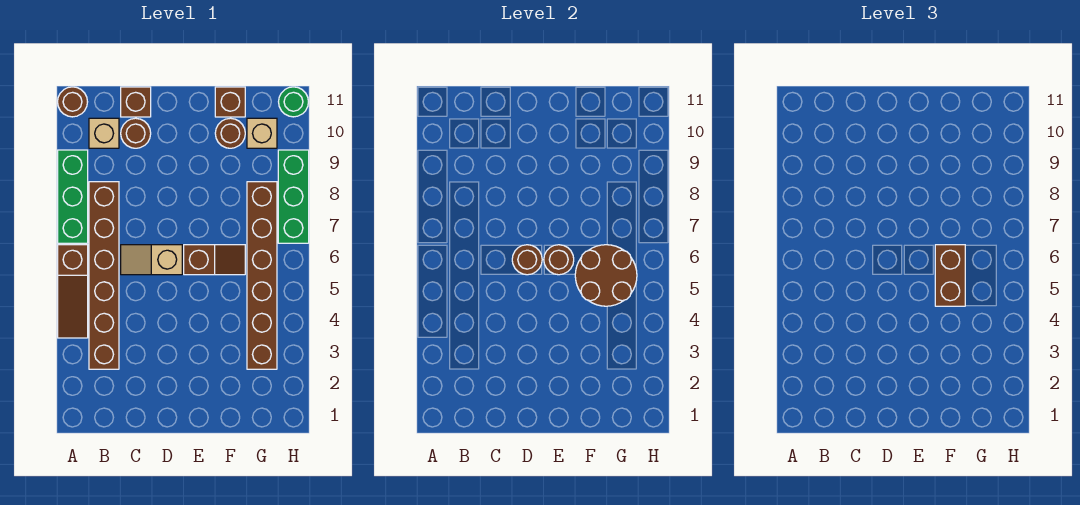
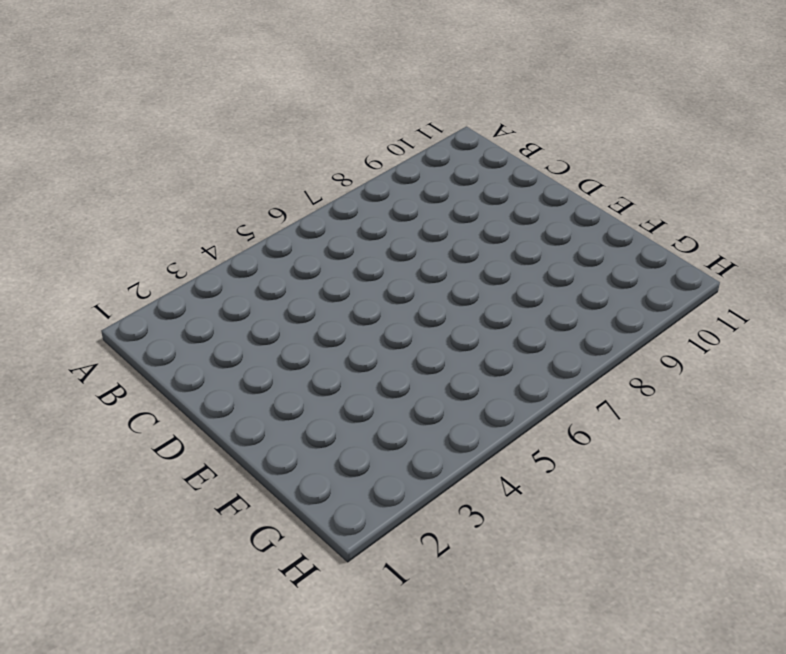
none -> brown slope A4:A6 level 1 top 6
none -> green brick A7:A9 level 1
none -> brown round brick A11 level 1

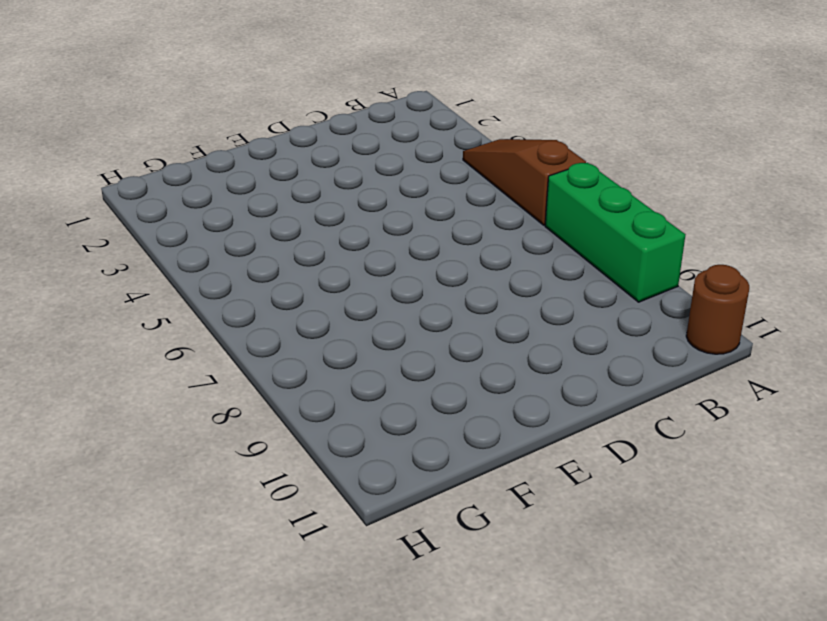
none -> brown brick B3:B8 level 1
none -> tan brick B10 level 1
none -> tan slope C6:D6 level 1 top D

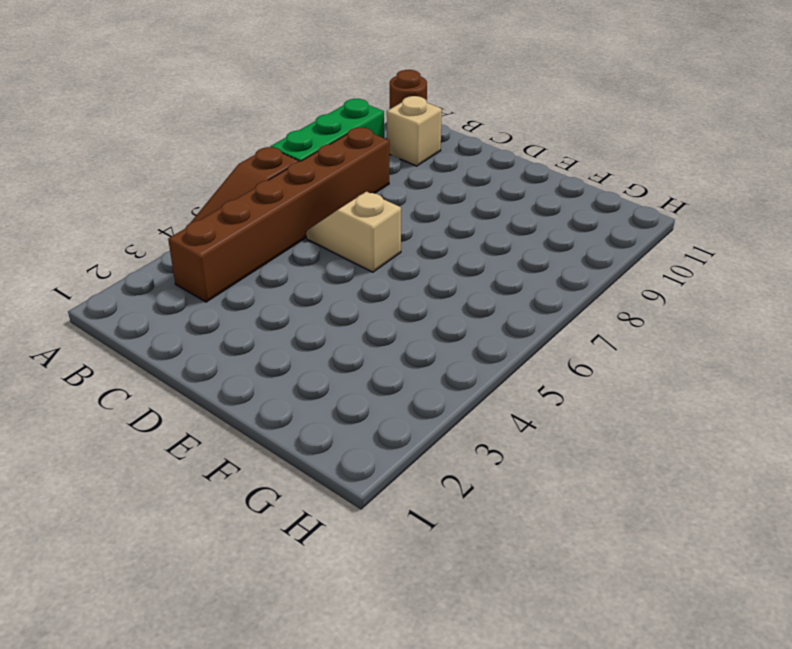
none -> brown round brick C10 level 1
none -> brown brick C11 level 1
none -> brown slope E6:F6 level 1 top E

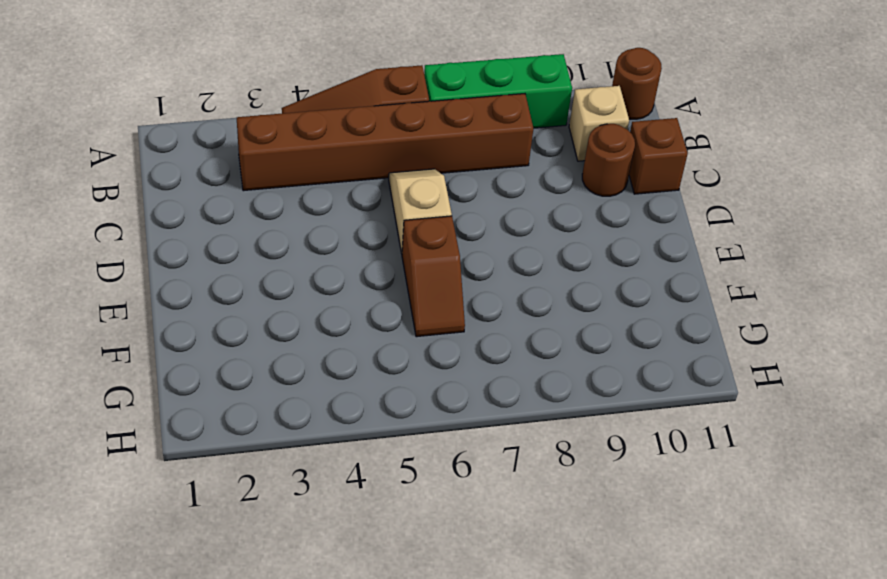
none -> brown round brick F10 level 1
none -> brown brick F11 level 1
none -> brown brick G3:G8 level 1

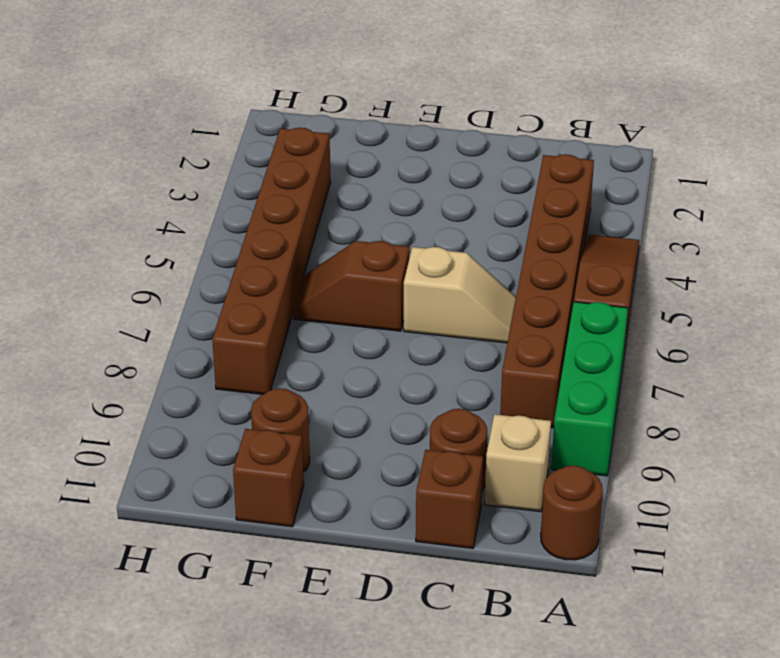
none -> tan brick G10 level 1
none -> green brick H7:H9 level 1
none -> green round brick H11 level 1

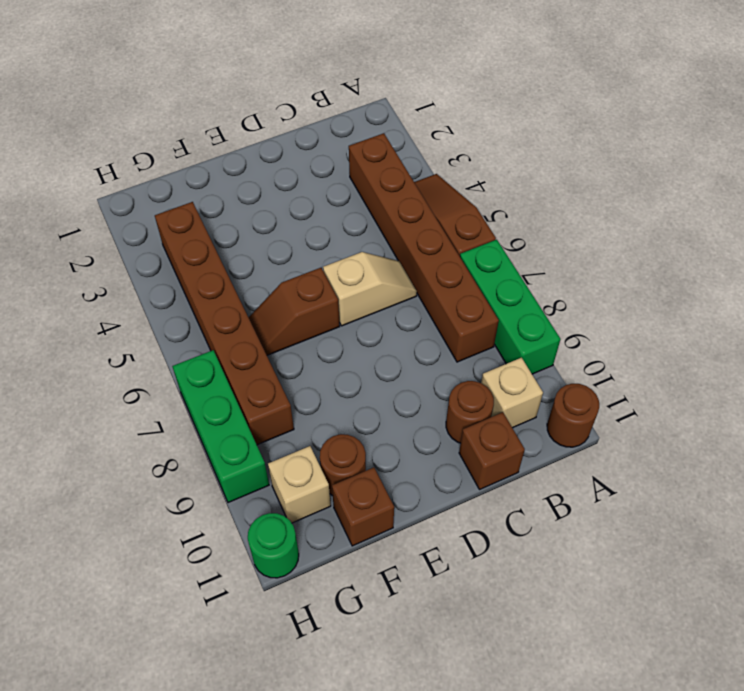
none -> brown round brick D6 level 2
none -> brown round brick E6 level 2
none -> brown round brick F5:G6 level 2

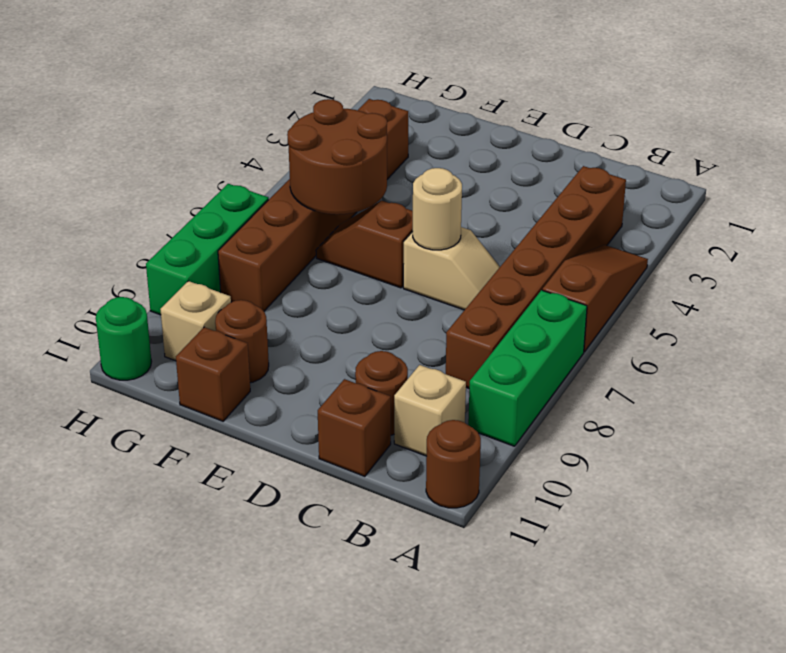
tan round brick D6 level 2 -> brown round brick D6 level 2
none -> brown round brick E6 level 2
none -> brown brick F5:F6 level 3

